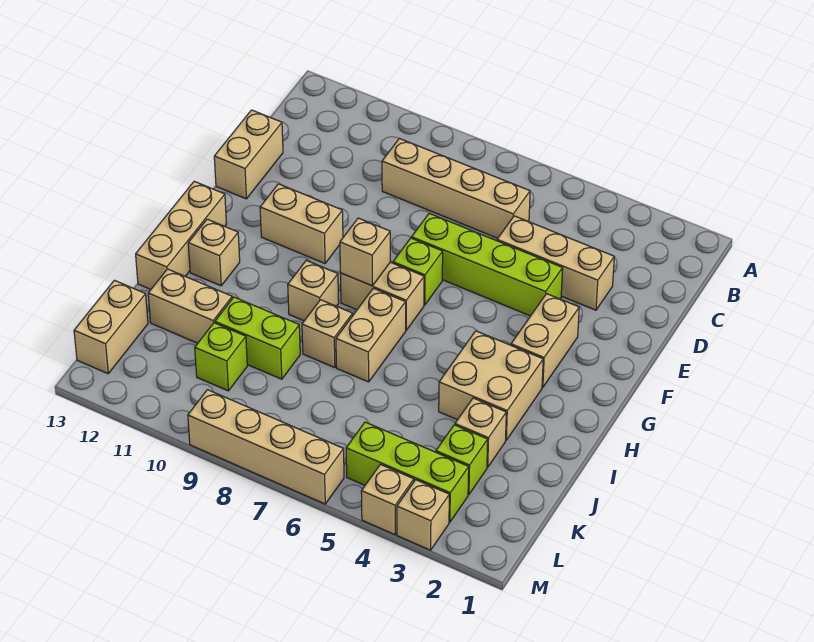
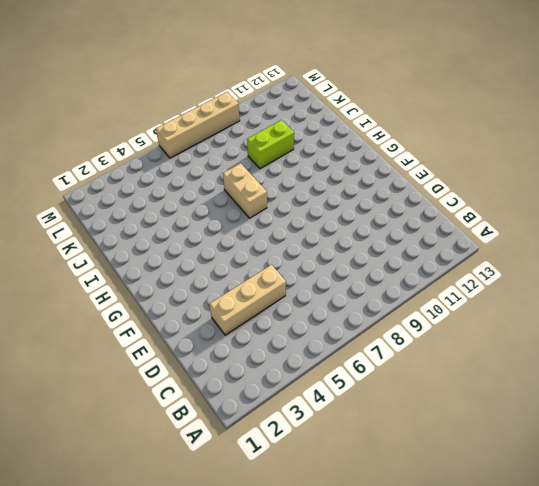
none -> tan brick C6:C9 level 1
none -> tan brick D13:E13 level 1
none -> lime brick E4:E7 level 1

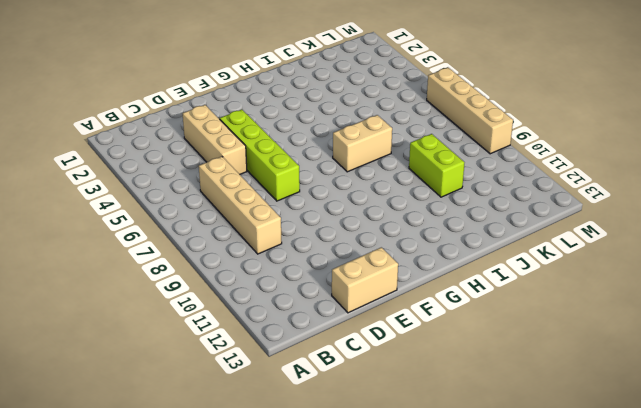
none -> tan brick F3:G3 level 1
none -> lime brick F7 level 1
none -> tan brick F10:F11 level 1

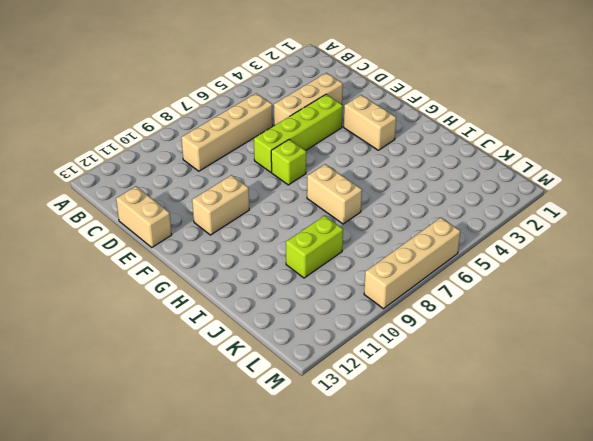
none -> tan brick G7:G8 level 1
none -> tan brick G13:I13 level 1
none -> tan brick H3:I4 level 1

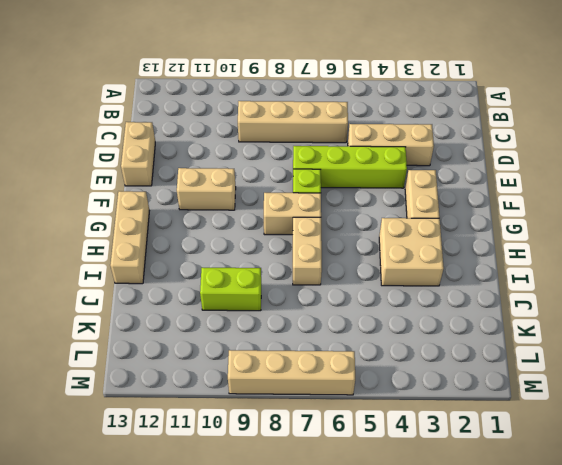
none -> tan brick H9 level 1
none -> tan brick H12 level 1
none -> tan brick I8 level 1

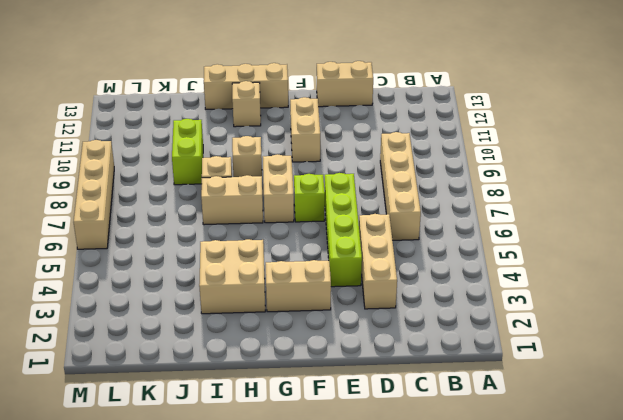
none -> tan brick J3 level 1
none -> tan brick J11:J12 level 1
none -> lime brick K3 level 1

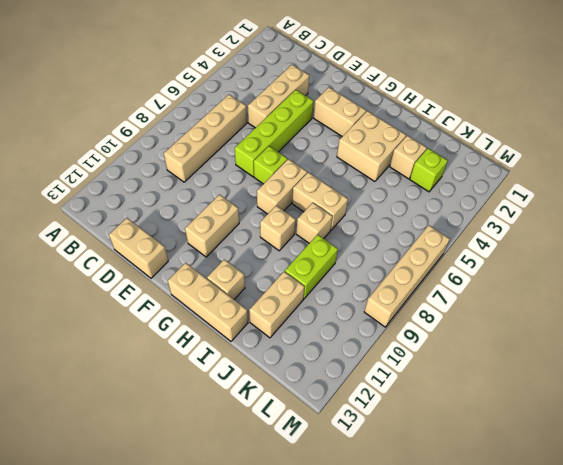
none -> lime brick K10 level 1
none -> tan brick K13:L13 level 1
none -> lime brick L3:L5 level 1

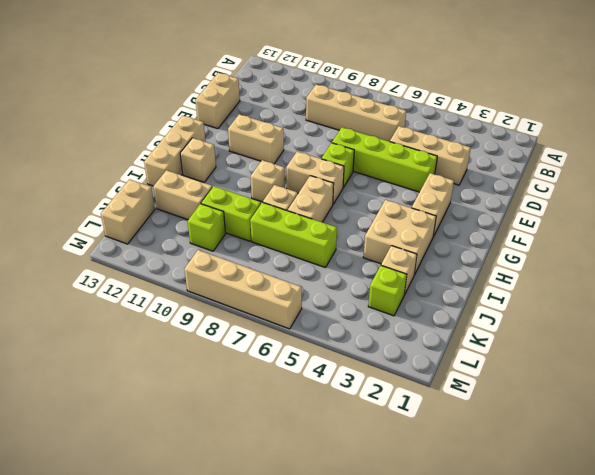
lime brick J6:J8 level 1 -> lime brick L3:L5 level 1
none -> tan brick M3 level 1
none -> tan brick M4 level 1
none -> tan brick G8 level 2

